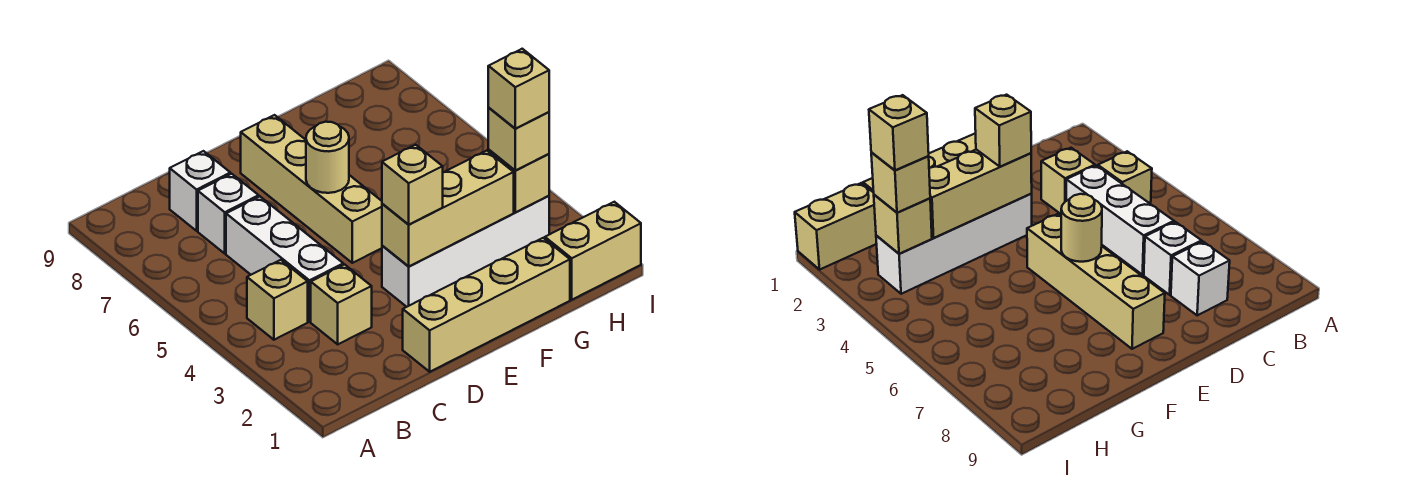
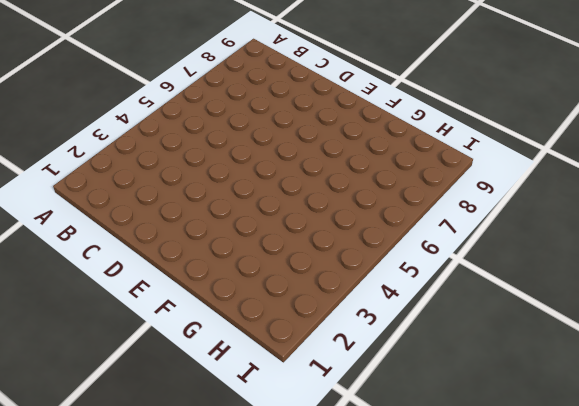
none -> tan brick B4 level 1
none -> tan brick C3 level 1
none -> white brick C4:C6 level 1

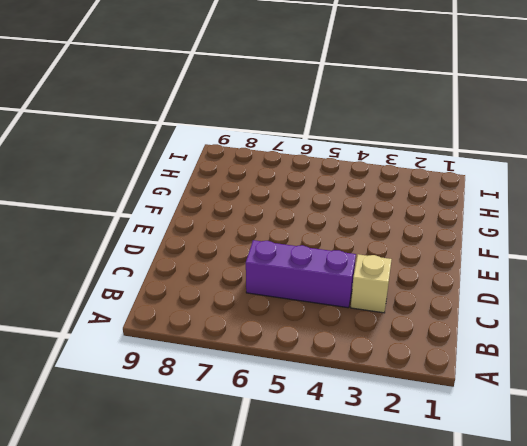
purple brick C4:C6 level 1 -> white brick C4:C6 level 1
none -> tan brick B4 level 1
none -> white brick C7 level 1
none -> white brick C8 level 1

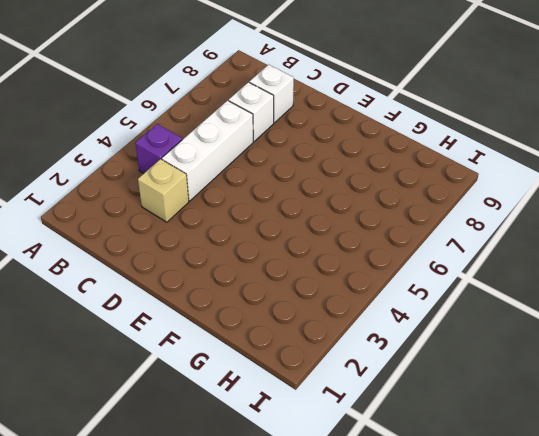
purple brick B4 level 1 -> tan brick B4 level 1
none -> tan brick D1:G1 level 1
none -> white brick E3:H3 level 1
none -> tan brick E5:E8 level 1

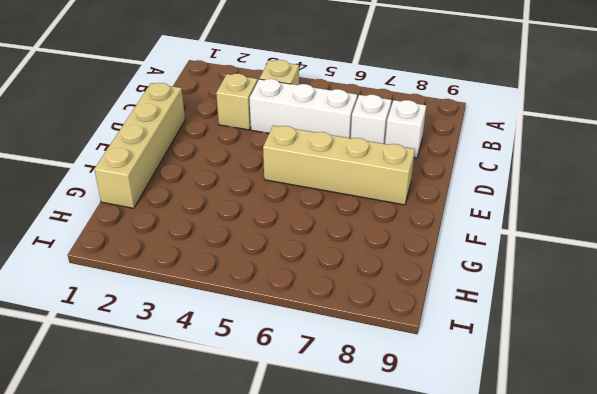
none -> white brick E3:H3 level 1
none -> tan brick H1:I1 level 1
none -> tan brick E3:G3 level 2

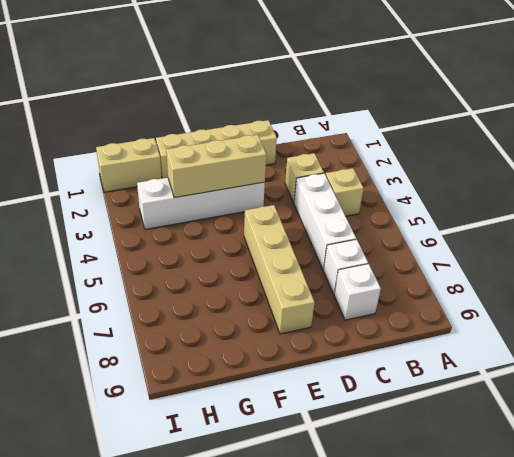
none -> tan round brick E6 level 2
none -> tan brick H3 level 2
none -> tan brick E3 level 3

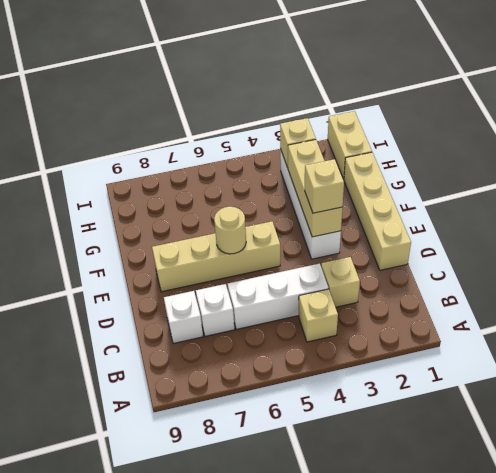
none -> tan brick H3 level 3
none -> tan brick H3 level 4

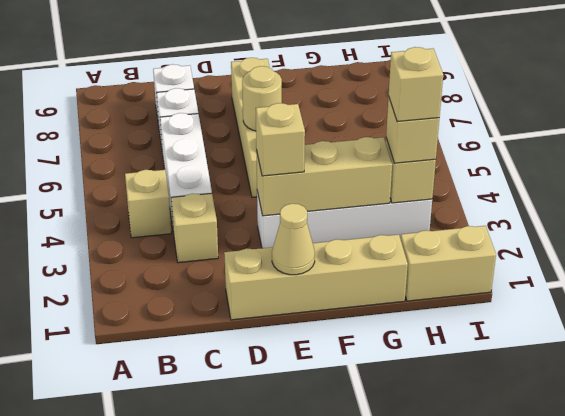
tan cone E1 level 2 -> none

